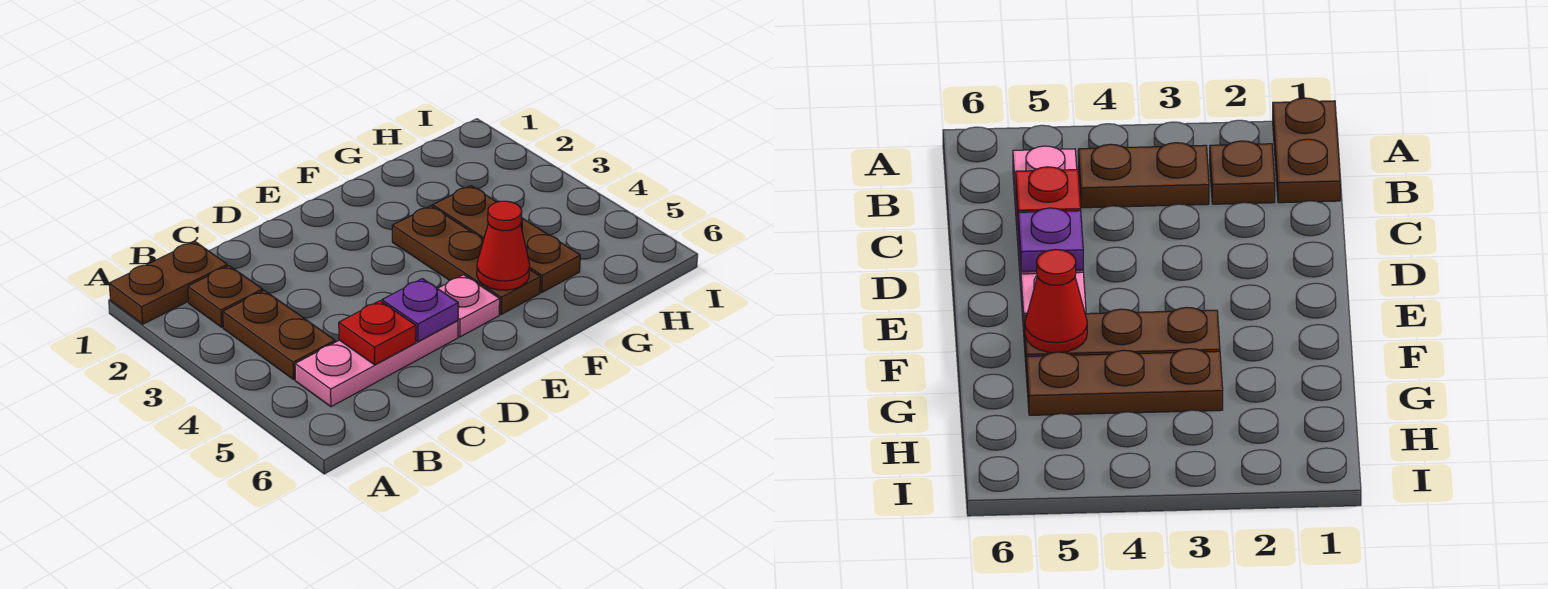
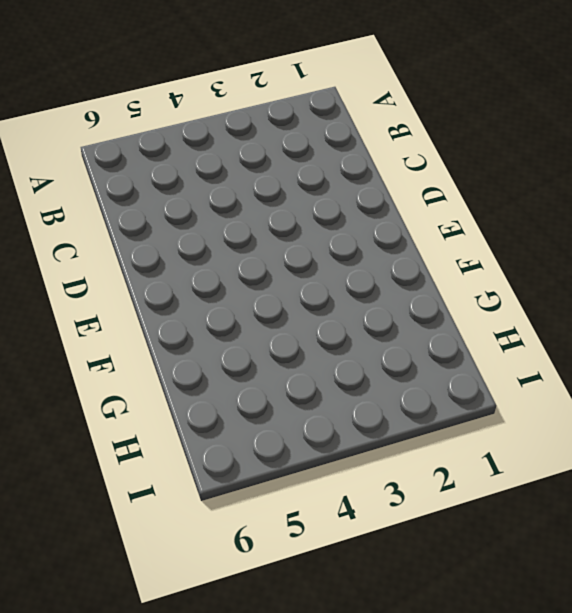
none -> brown plate A1:B1 level 1
none -> brown plate B2 level 1

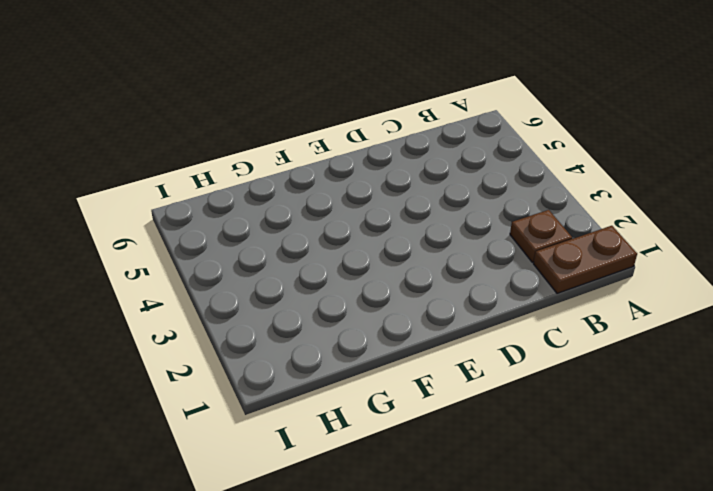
none -> brown plate B3:B4 level 1
none -> pink plate B5:D5 level 1

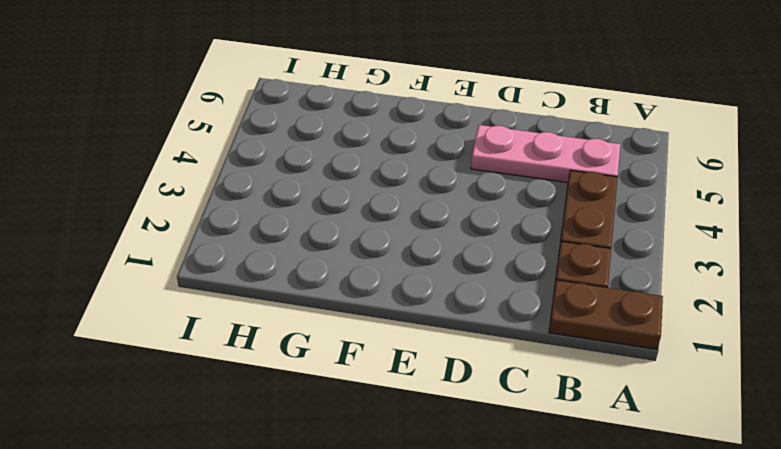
none -> pink plate E5 level 1
none -> brown plate F3:F5 level 1

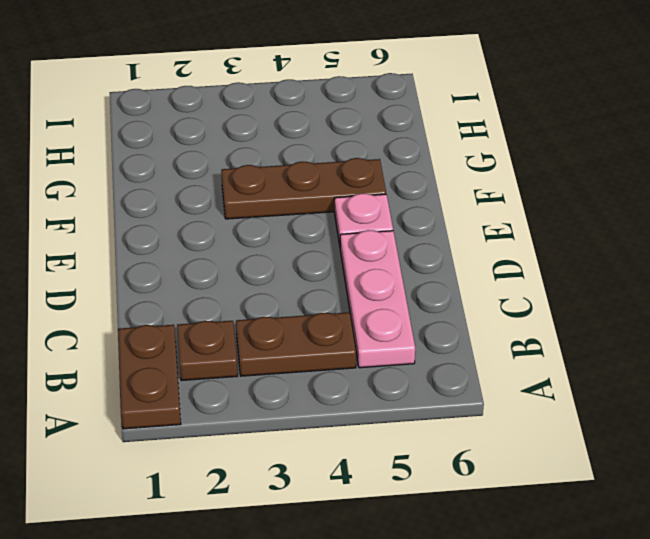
none -> brown plate G3:G5 level 1
none -> red plate C5 level 2

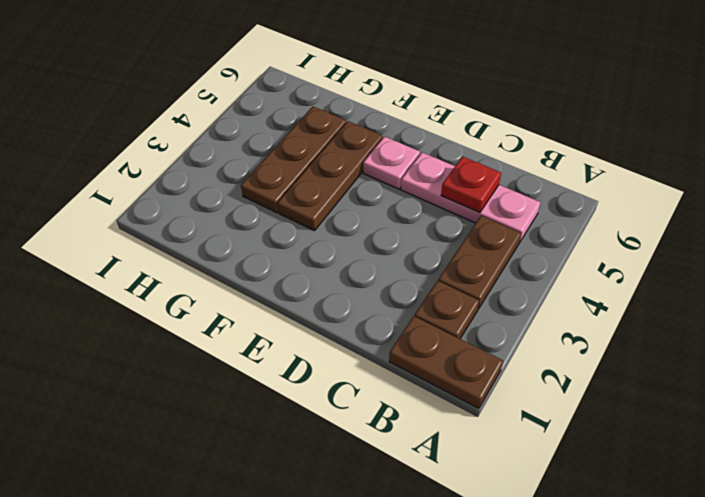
none -> purple plate D5 level 2
none -> red cone F5 level 2

